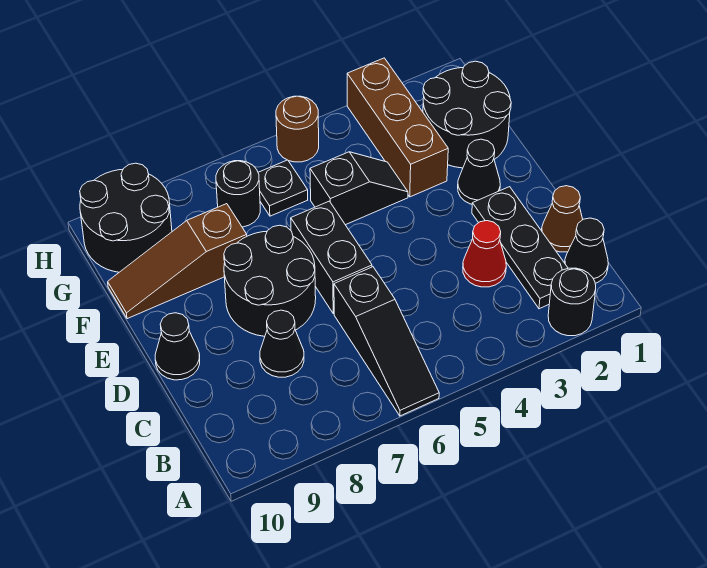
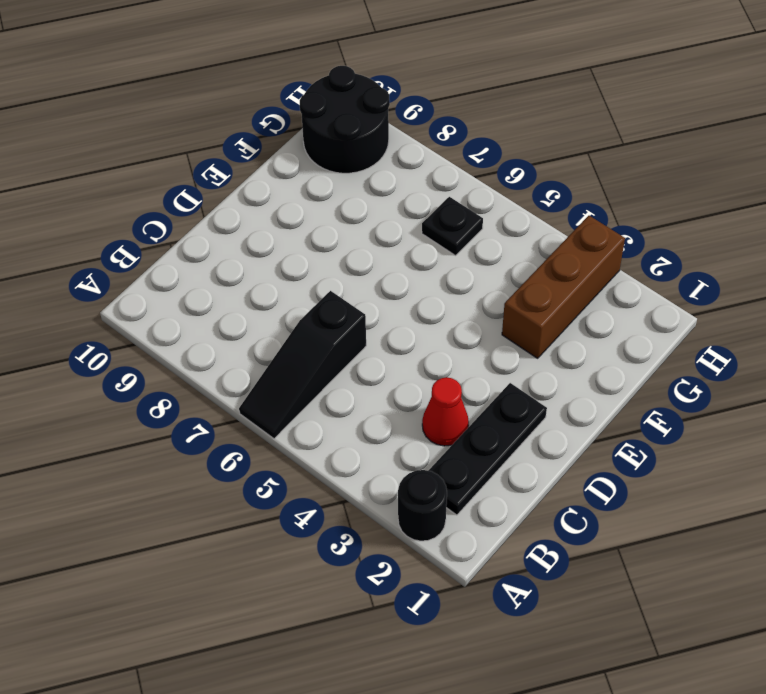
none -> black cone B1 level 1
none -> brown cone C1 level 1
none -> black cone C8 level 1

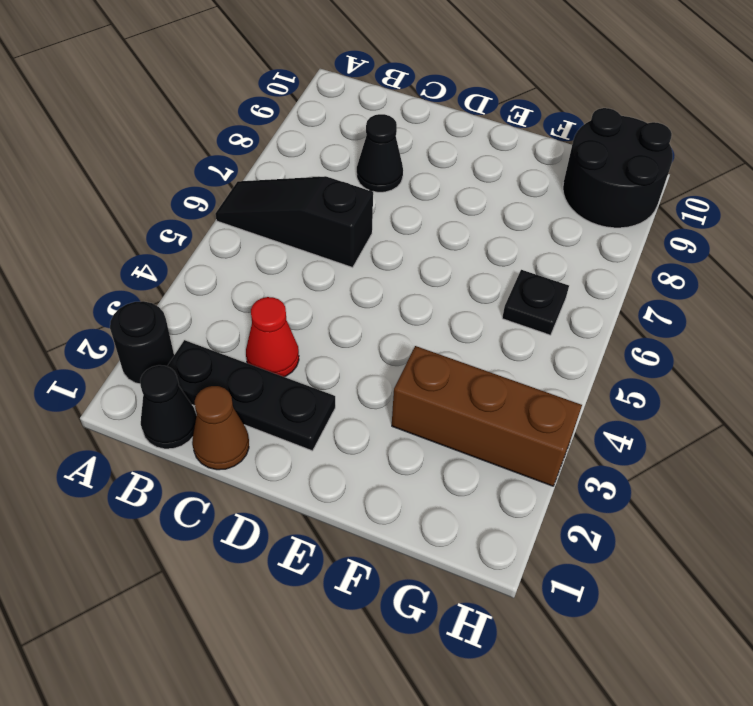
none -> black brick D6:E6 level 1
none -> black round brick D7:E8 level 1
none -> black cone D10 level 1

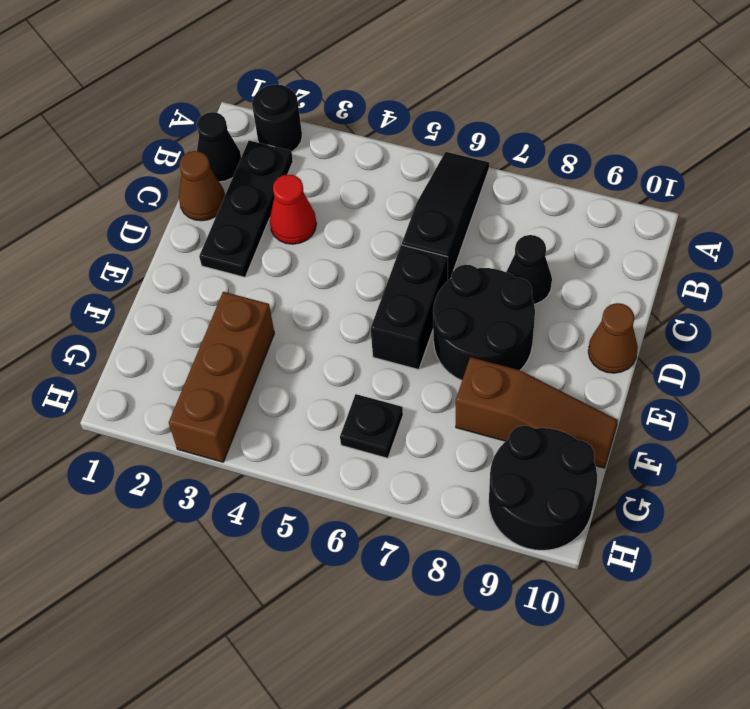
brown cone D10 level 1 -> black cone D10 level 1
none -> black cone E2 level 1
none -> black round brick F1:G2 level 1
none -> black slope F4:F5 level 1 top 5

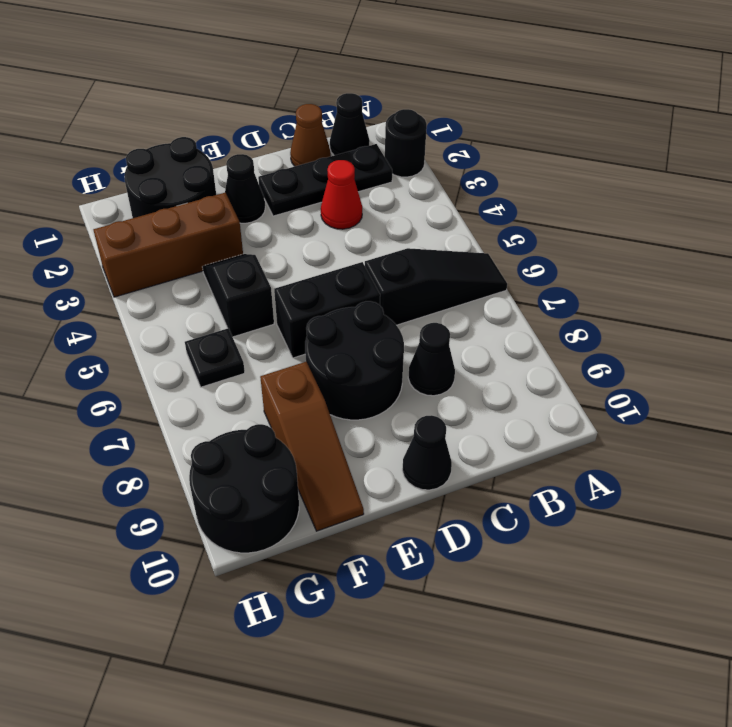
none -> black round brick G7 level 1
none -> brown round brick H5 level 1

